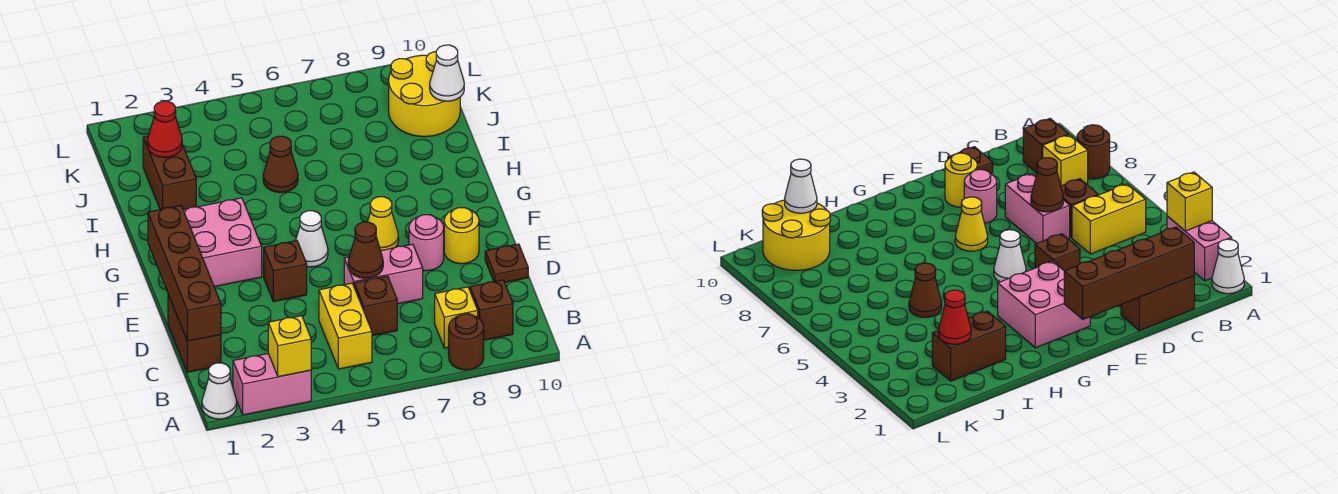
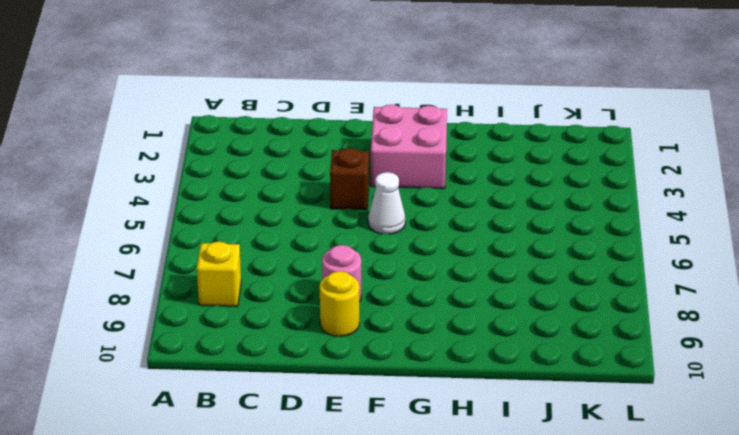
none -> white cone A1 level 1
none -> pink brick A2:A3 level 1
none -> brown round brick A8 level 1

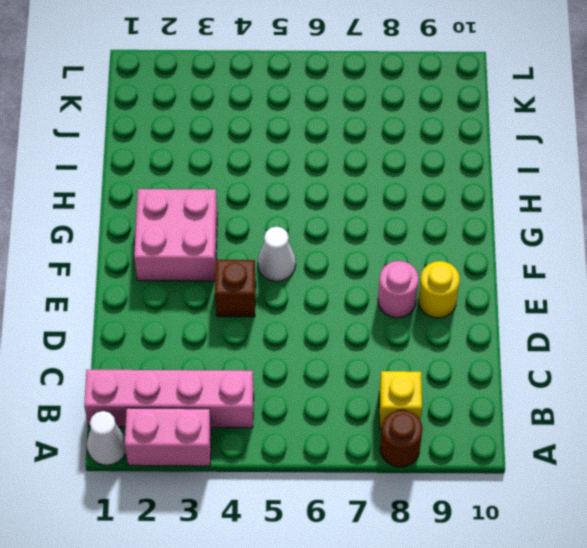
pink brick B1:B4 level 1 -> none
none -> yellow brick B5:C5 level 1
none -> brown brick B9 level 1
none -> brown brick C1:D1 level 1

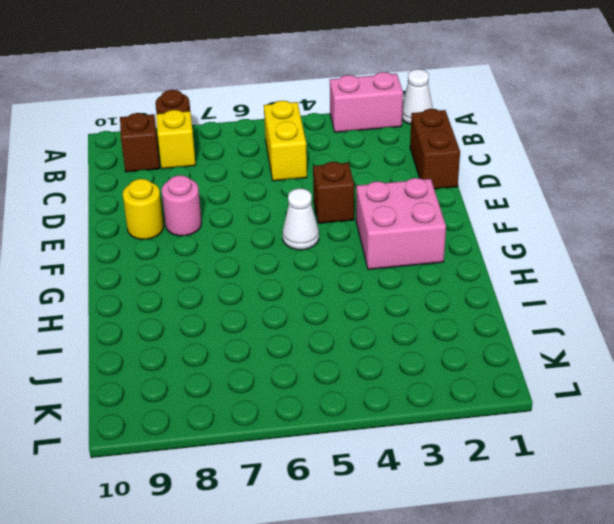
none -> brown brick C6 level 1
none -> pink brick D6:D7 level 1
none -> brown plate D10 level 1

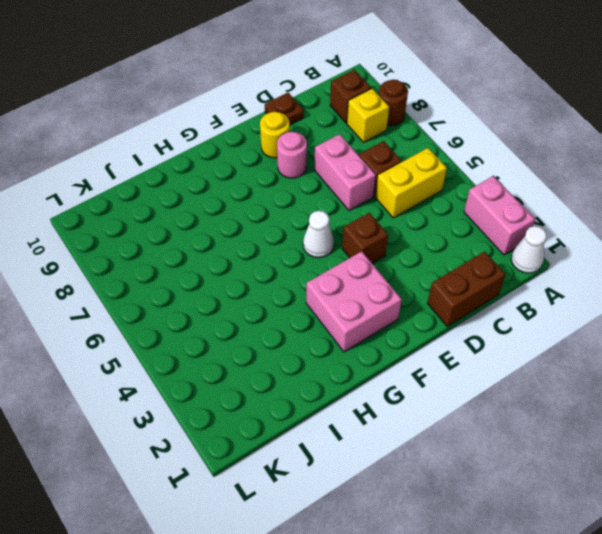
none -> yellow cone F7 level 1
none -> brown brick I2:J2 level 1
none -> brown cone I5 level 1

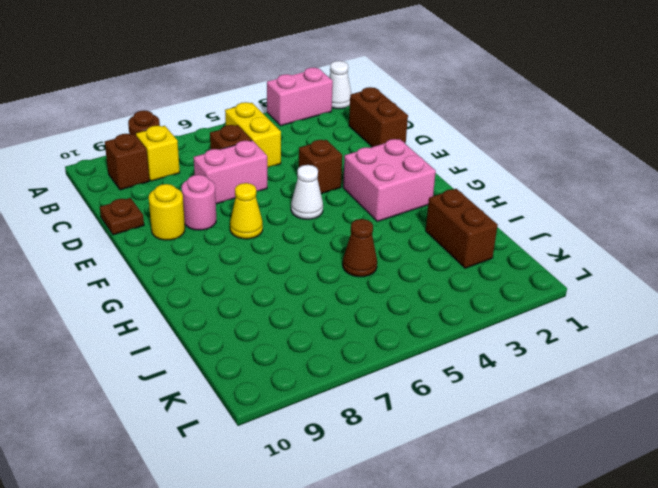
none -> yellow round brick J9:K10 level 1
none -> yellow brick A3 level 2
none -> brown brick C1:F1 level 2

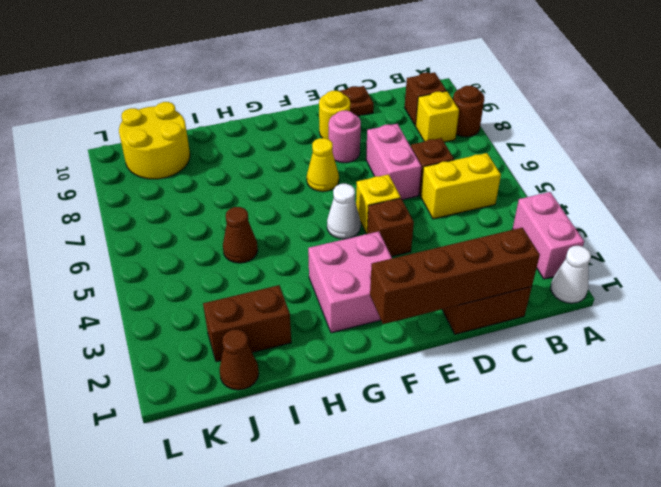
yellow brick E5 level 1 -> yellow brick A3 level 2
brown cone J1 level 1 -> brown cone D6 level 2
none -> red cone J2 level 2
none -> white cone J10 level 2

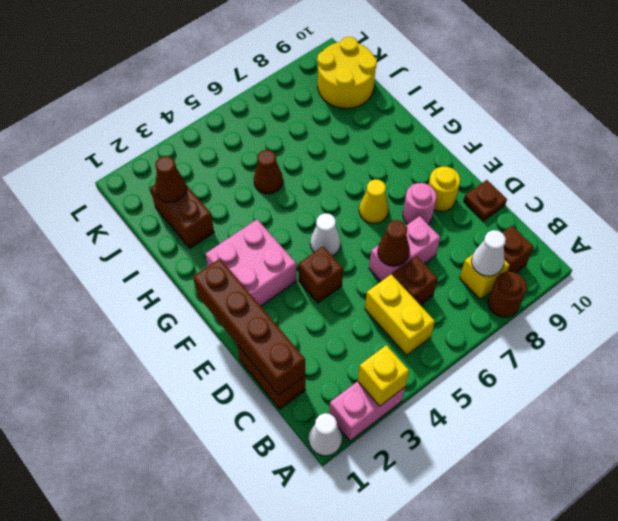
white cone B8 level 2 -> white cone J10 level 2
brown cone J2 level 2 -> red cone J2 level 2

